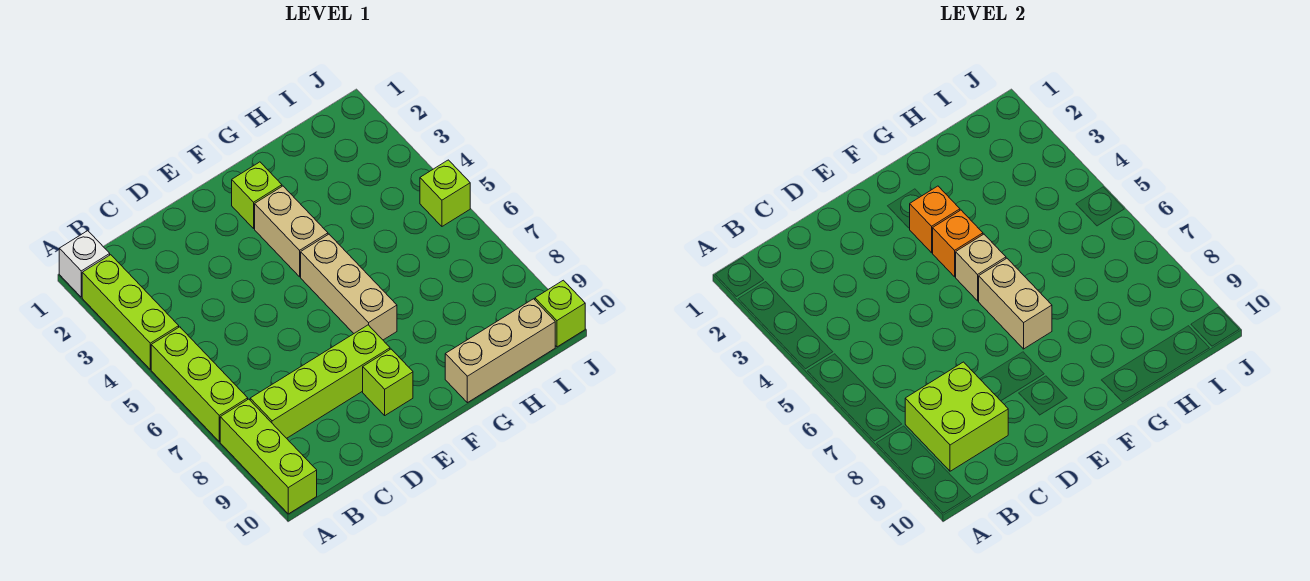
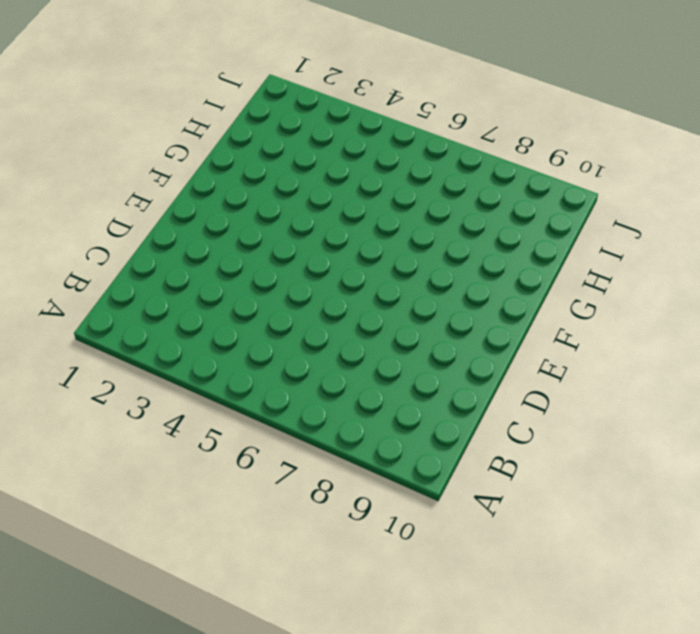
none -> white brick A1 level 1
none -> lime brick A2:A4 level 1
none -> lime brick A5:A7 level 1

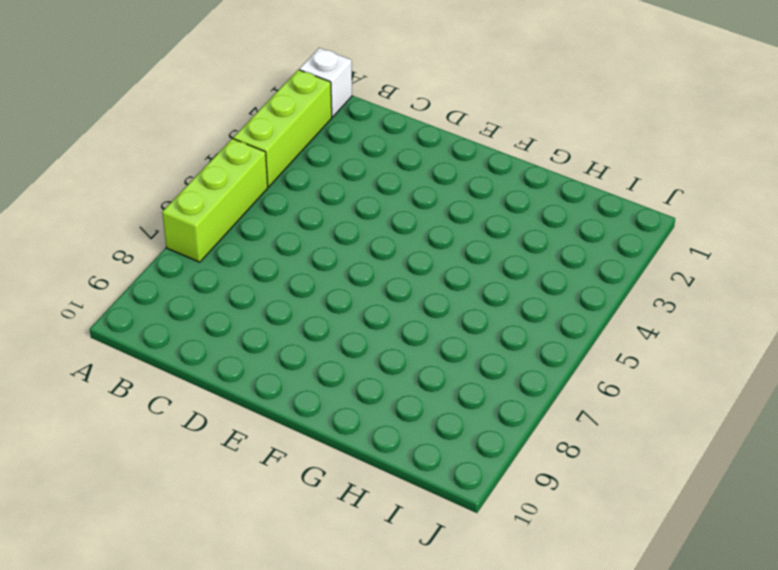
none -> lime brick A8:A10 level 1
none -> lime brick B8:E8 level 1
none -> lime brick E9 level 1

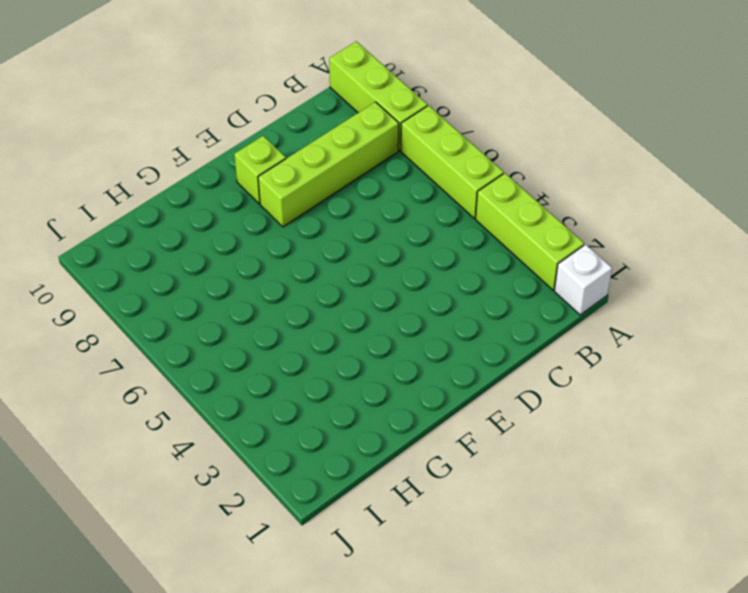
none -> lime brick F2 level 1
none -> tan brick F3:F4 level 1
none -> tan brick F5:F7 level 1

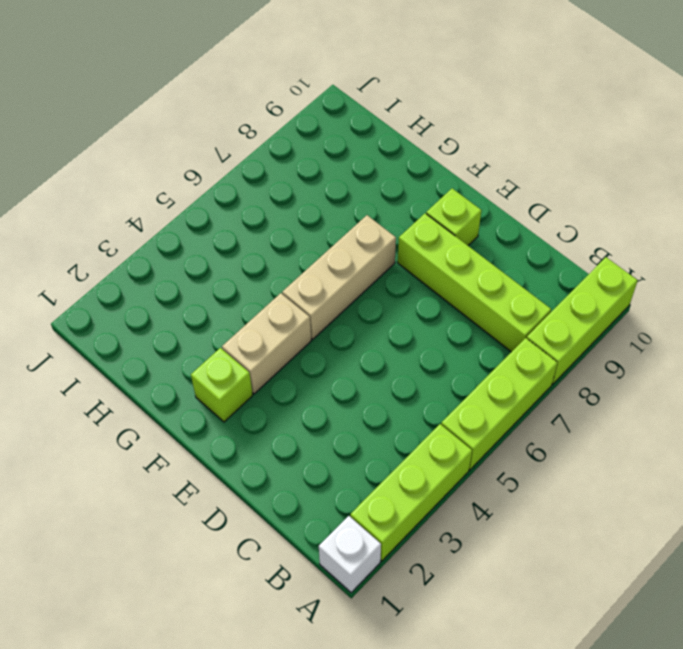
none -> tan brick G10:I10 level 1
none -> lime brick J5 level 1
none -> lime brick J10 level 1

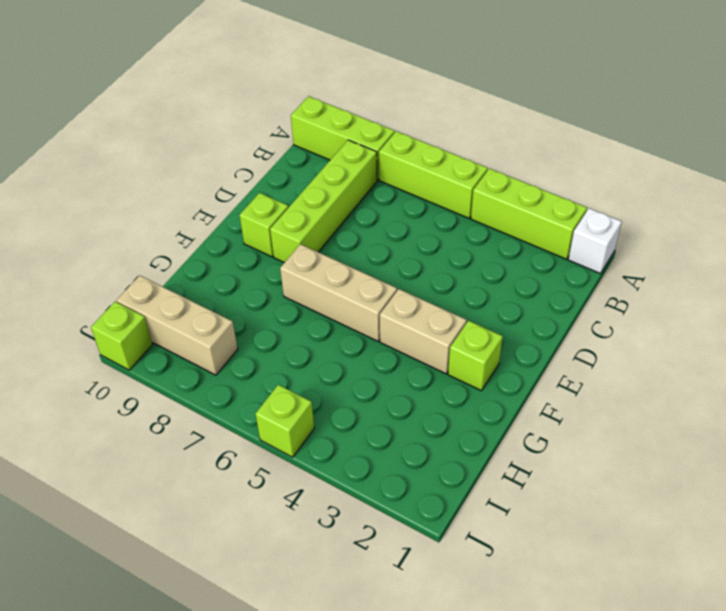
tan brick I8:I10 level 1 -> tan brick G10:I10 level 1
none -> lime brick B8:C9 level 2
none -> orange brick F3 level 2
none -> orange brick F4 level 2

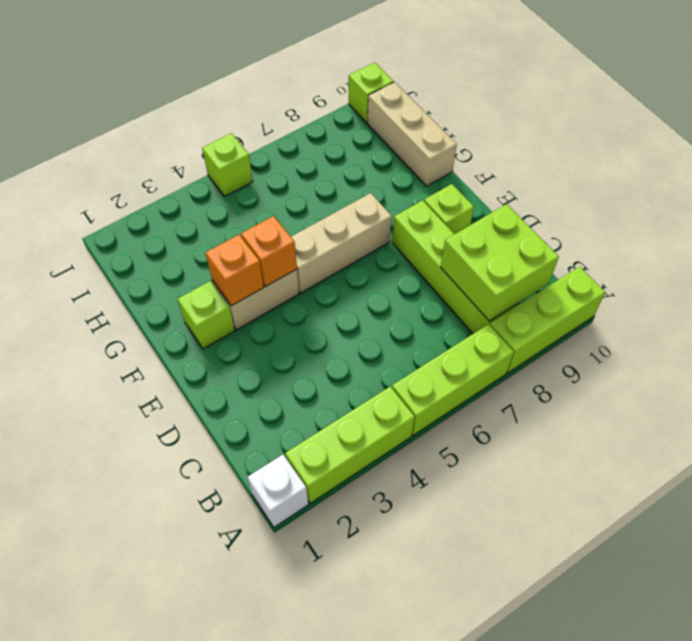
none -> tan brick F5 level 2
none -> tan brick F6:F7 level 2

